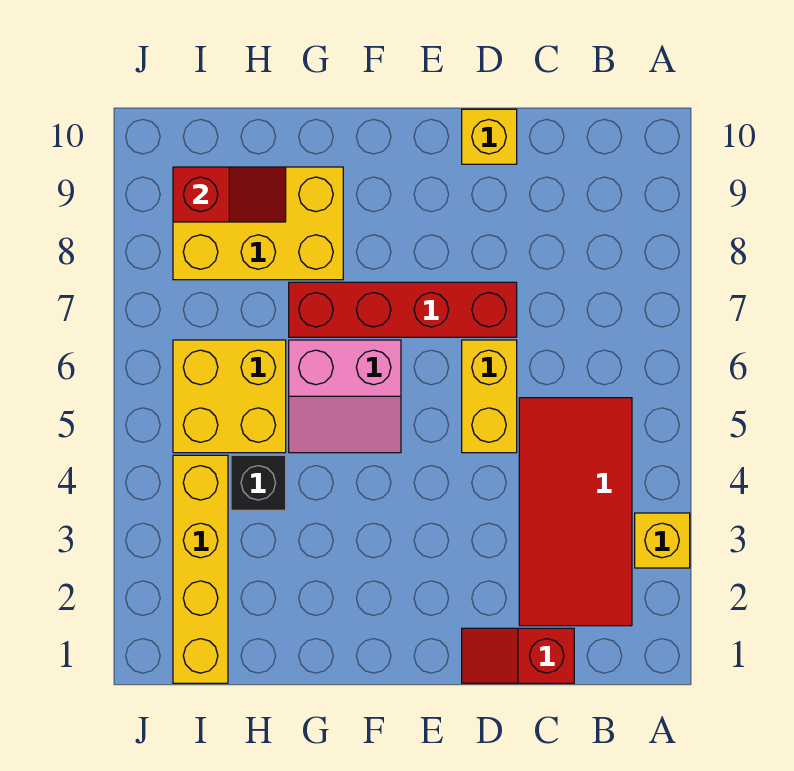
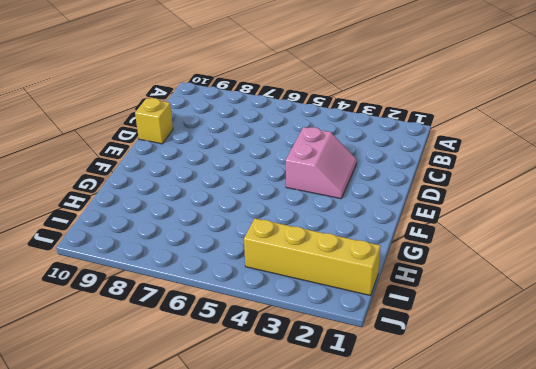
pink slope D3:E4 level 1 top 4 -> pink slope F5:G6 level 1 top 6
none -> yellow brick A3 level 1
none -> red tile B2:C5 level 1
none -> red slope C1:D1 level 1 top C

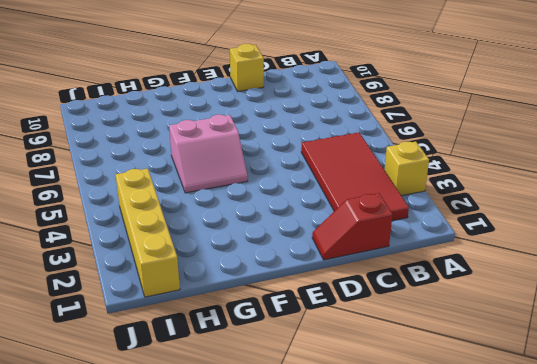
none -> yellow brick D5:D6 level 1
none -> red brick D7:G7 level 1
none -> yellow brick G8:I9 level 1

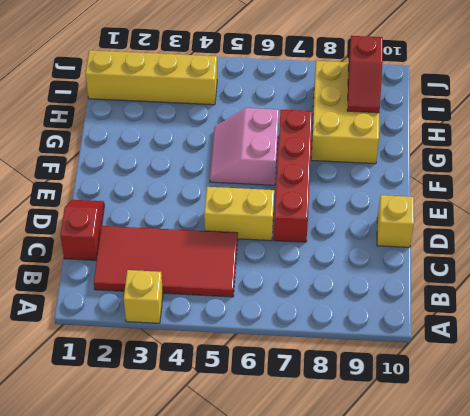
none -> black brick H4 level 1
none -> yellow brick H5:I6 level 1

